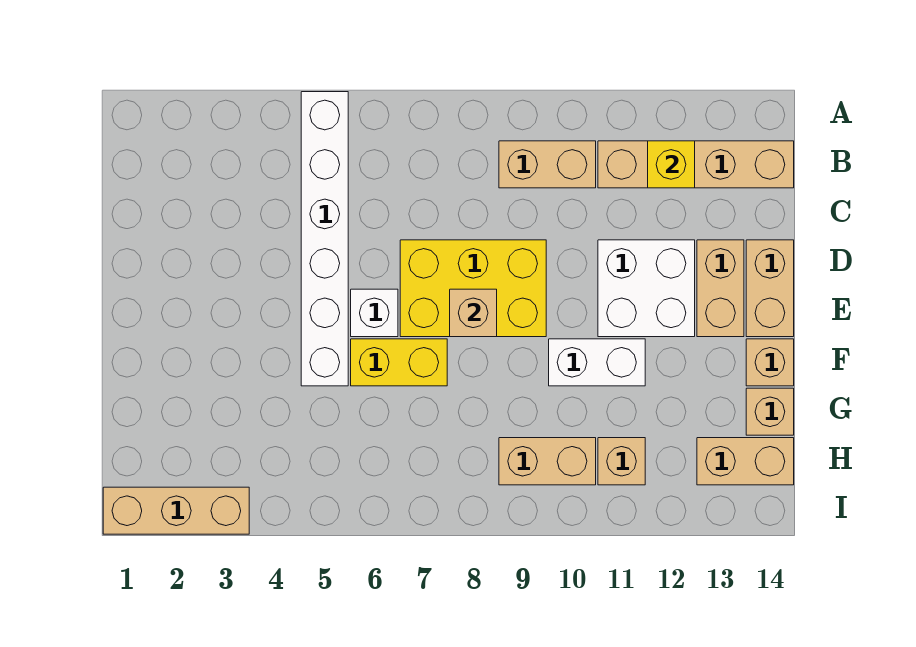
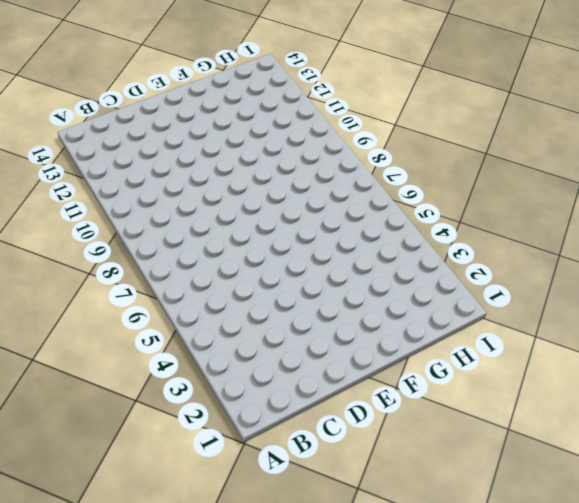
none -> white brick A5:F5 level 1
none -> tan brick B9:B10 level 1
none -> tan brick B11:B14 level 1

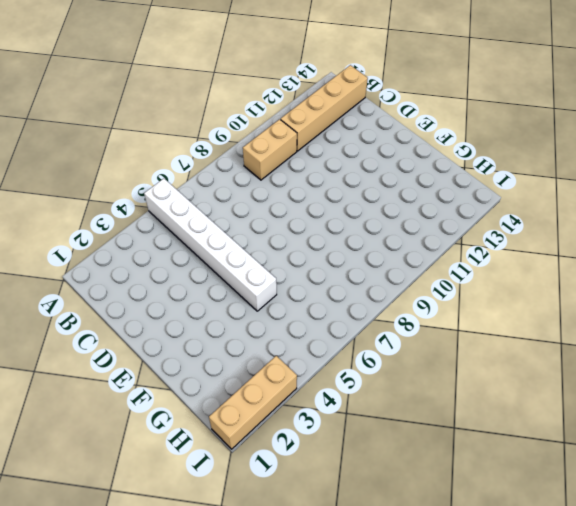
none -> yellow brick D7:E9 level 1
none -> white brick D11:E12 level 1
none -> tan brick D13:E13 level 1

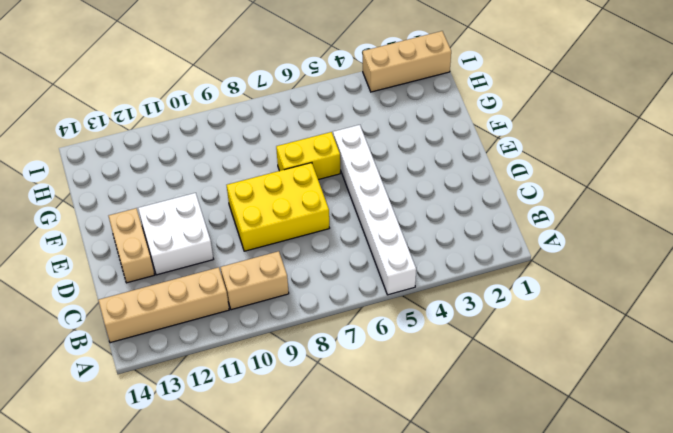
none -> tan brick D14:E14 level 1
none -> white brick E6 level 1
none -> white brick F10:F11 level 1

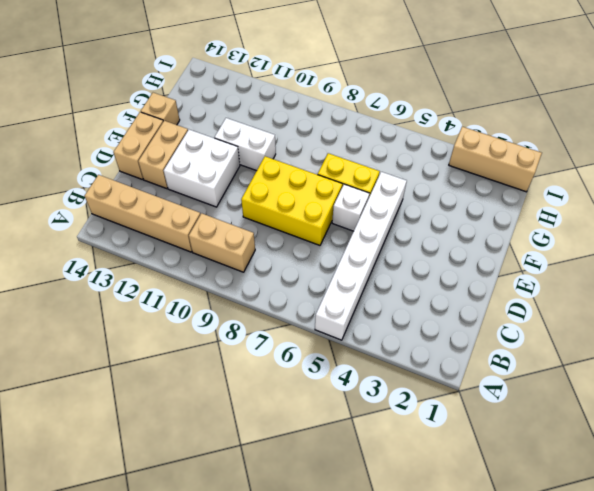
none -> tan brick G14 level 1
none -> tan brick H9:H10 level 1
none -> tan brick H11 level 1

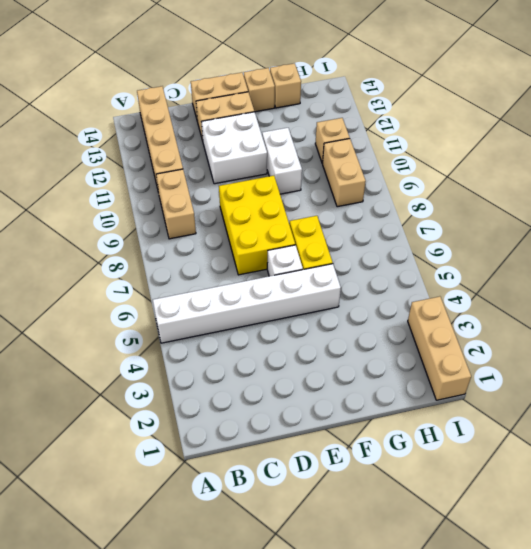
none -> tan brick H13:H14 level 1
none -> yellow brick B12 level 2
none -> tan brick E8 level 2

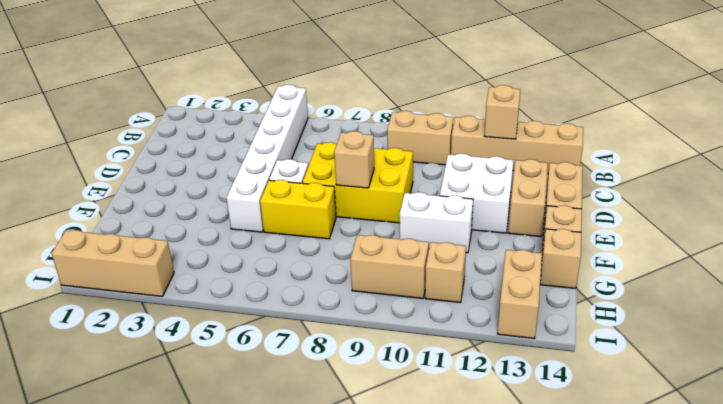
tan brick B12 level 2 -> yellow brick B12 level 2
tan brick H13:I13 level 1 -> tan brick H13:H14 level 1

